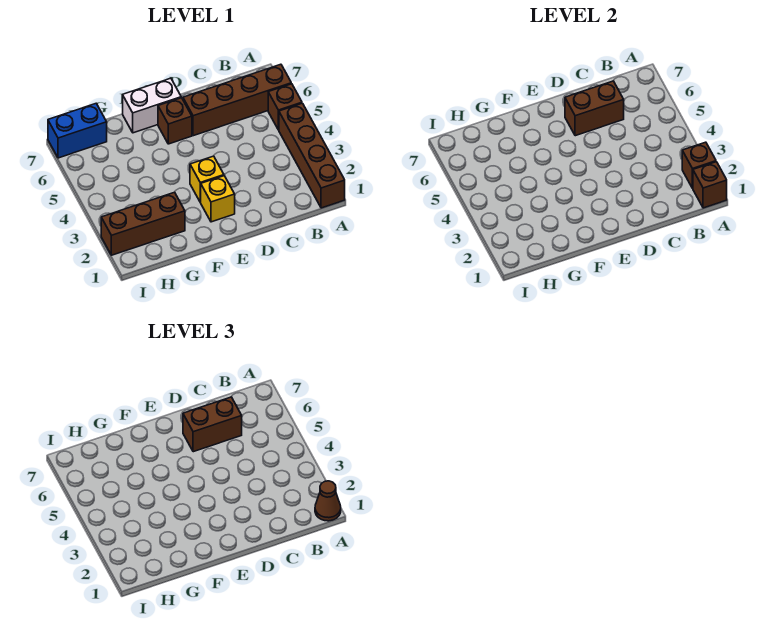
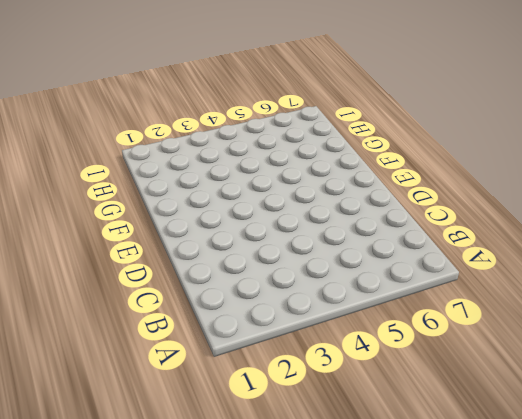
none -> brown brick A1:A4 level 1
none -> brown brick A5 level 1
none -> brown brick A6:D6 level 1

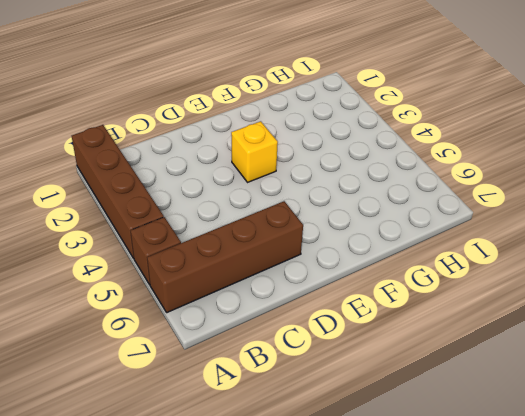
none -> yellow brick E2 level 1
none -> brown brick E6 level 1
none -> white brick E7:F7 level 1

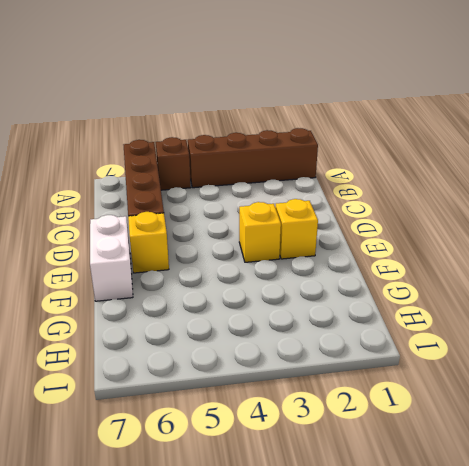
yellow brick E6 level 1 -> brown brick E6 level 1
none -> brown brick G2:I2 level 1
none -> blue brick H7:I7 level 1
none -> brown brick A1 level 2

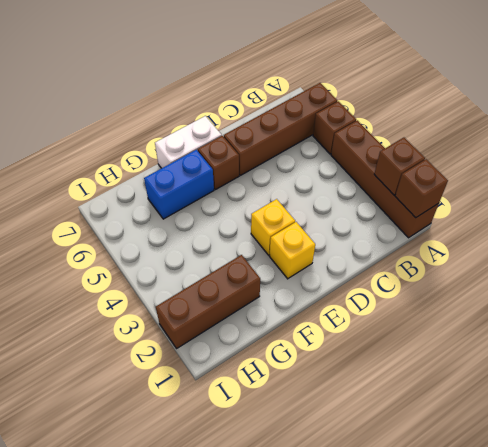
blue brick F6:G6 level 1 -> blue brick H7:I7 level 1
none -> brown brick C6:D6 level 2
none -> brown cone A1 level 3
none -> brown brick C6:D6 level 3

